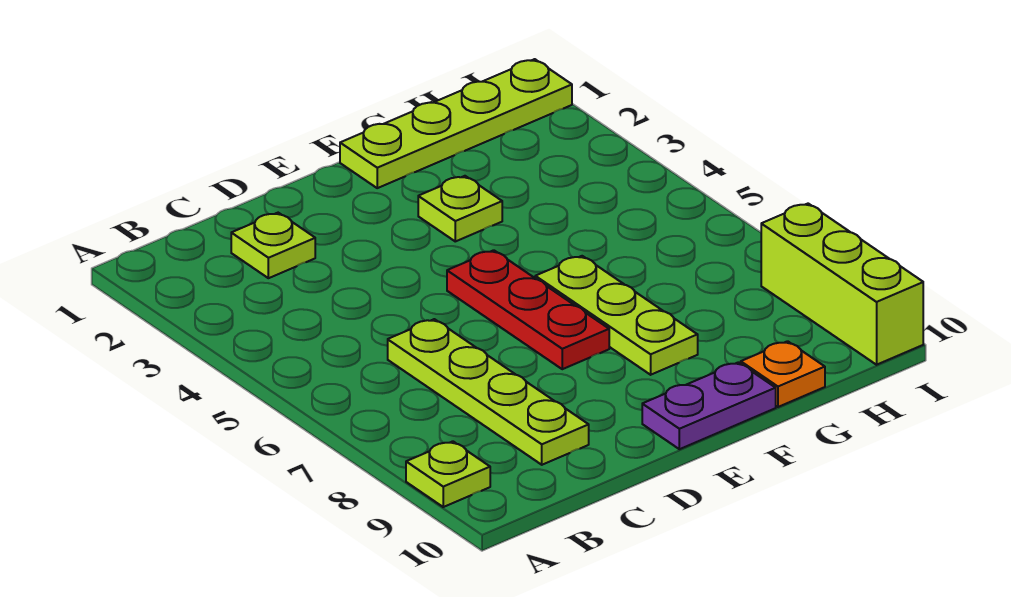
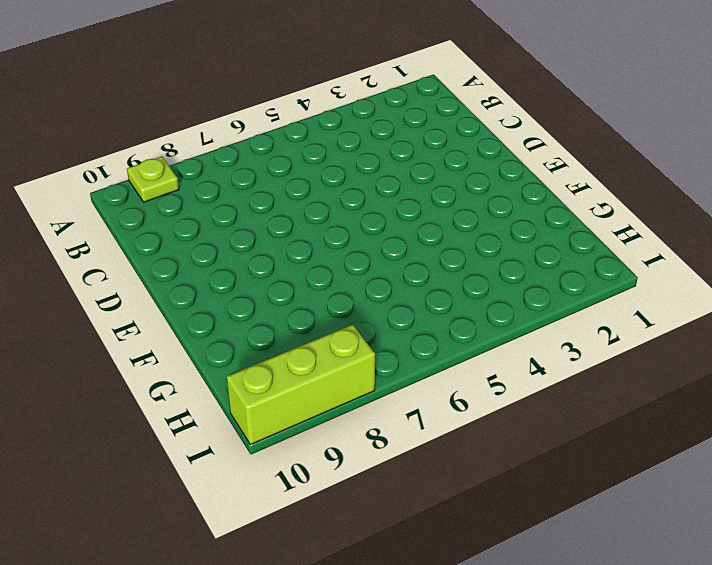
none -> lime plate C2 level 1
none -> lime plate C6:C9 level 1

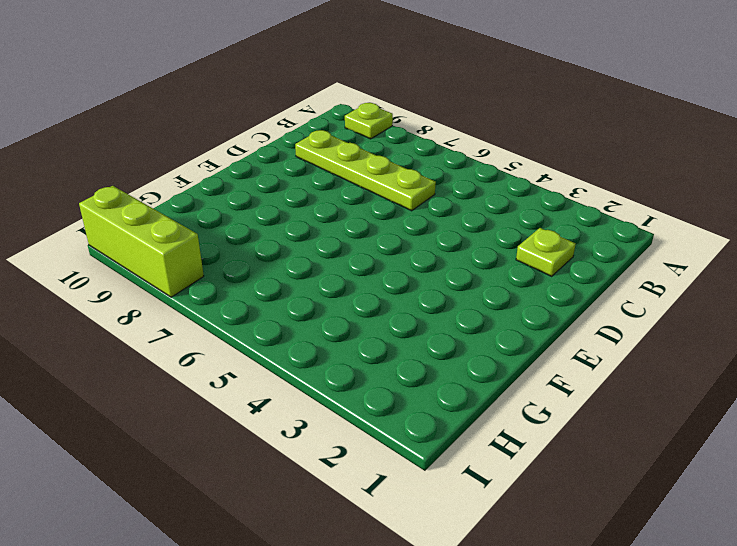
none -> red plate E5:E7 level 1
none -> purple plate E10:F10 level 1

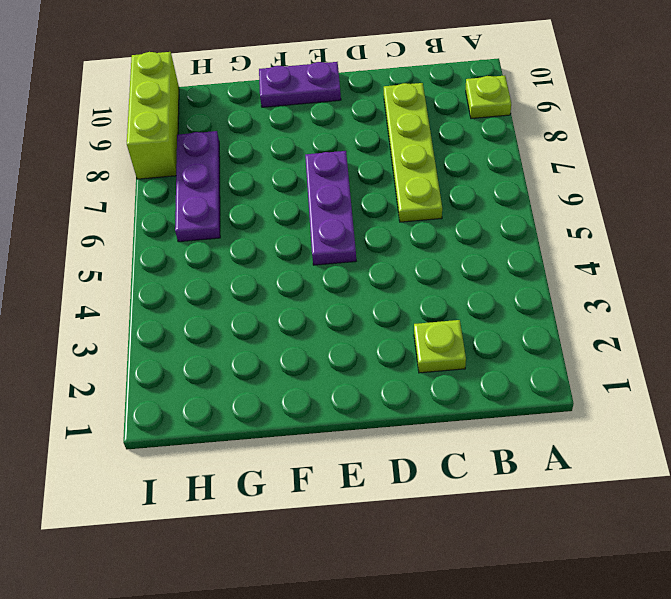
purple plate E5:E7 level 1 -> red plate E5:E7 level 1
purple plate H6:H8 level 1 -> none
none -> lime plate F1:I1 level 1
none -> lime plate F3 level 1

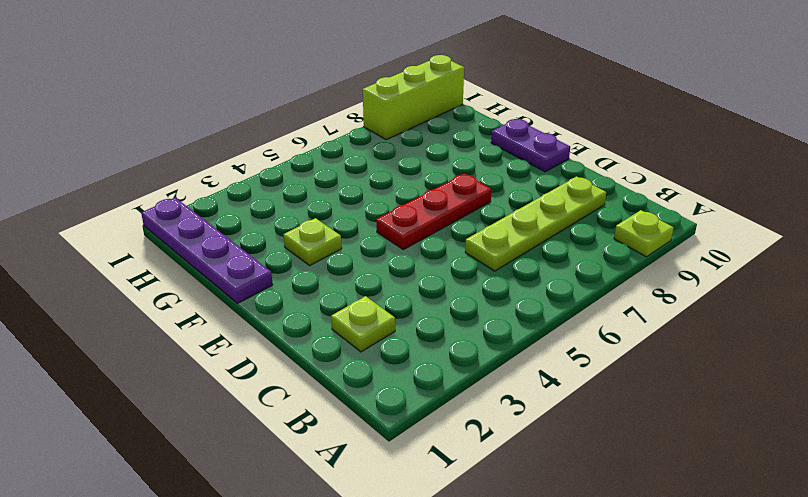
purple plate F1:I1 level 1 -> lime plate F1:I1 level 1
none -> lime plate F6:F8 level 1
none -> orange plate G10 level 1

